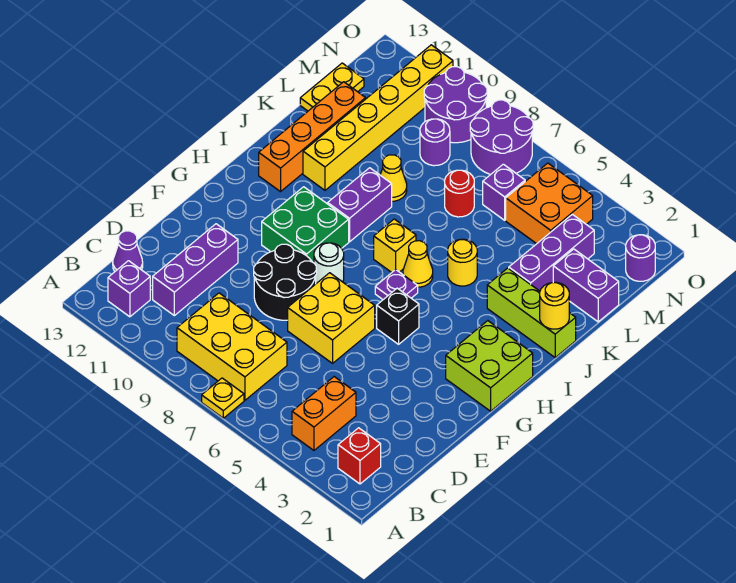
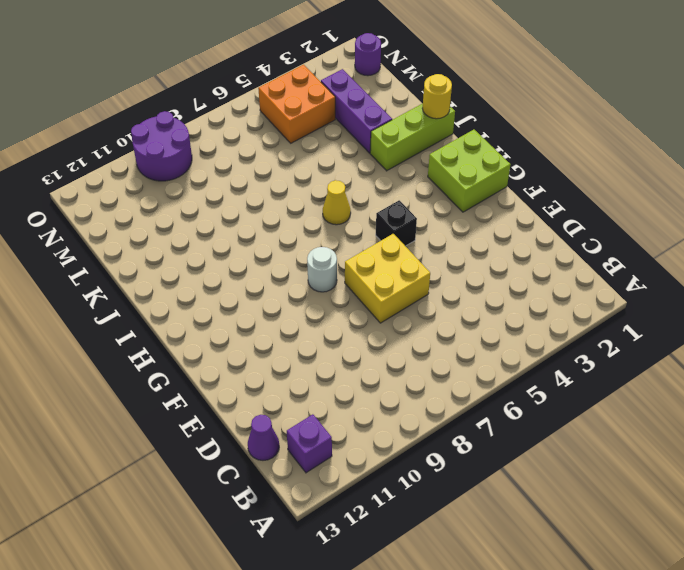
none -> yellow plate A7 level 1
none -> red brick B2 level 1
none -> orange brick B4:C4 level 1
none -> yellow brick B7:C9 level 1

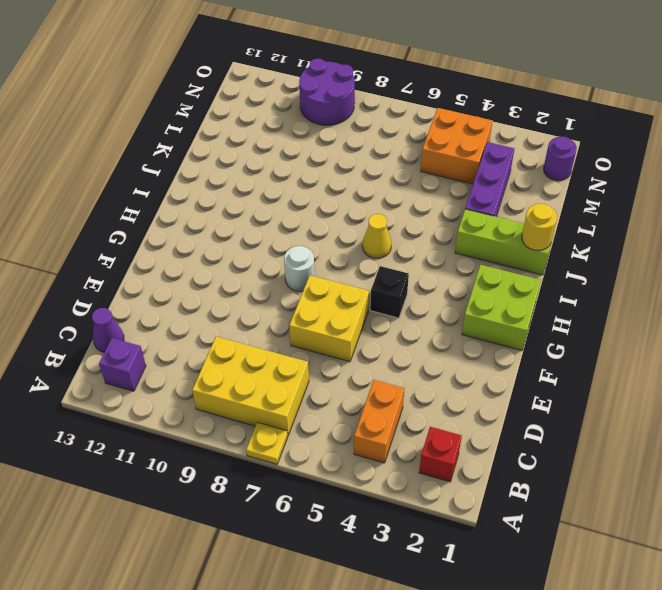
none -> purple brick C11:E11 level 1
none -> black round brick E8:F9 level 1
none -> green brick G9:H10 level 1
none -> purple plate H6 level 1

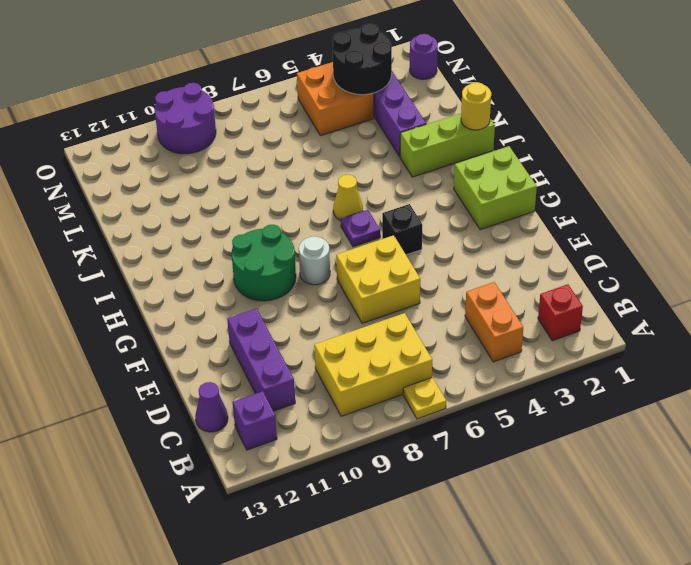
green round brick G9:H10 level 1 -> green brick G9:H10 level 1
black round brick M3:N4 level 2 -> black round brick E8:F9 level 1
none -> yellow brick I7 level 1
none -> purple brick I9:J9 level 1
none -> orange brick I12:L12 level 1
none -> yellow round brick J5 level 1

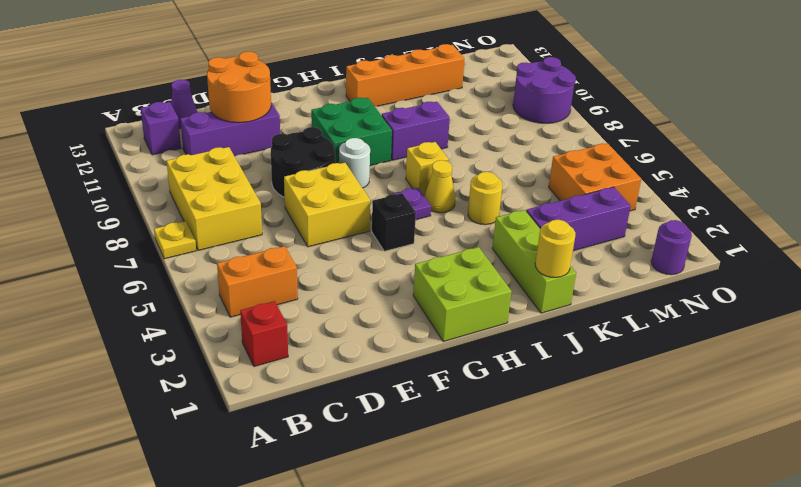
orange round brick D11:E12 level 2 -> none
none -> yellow brick J11:O11 level 1
none -> yellow cone K9 level 1
none -> purple brick L1:L2 level 1
none -> red round brick L7 level 1

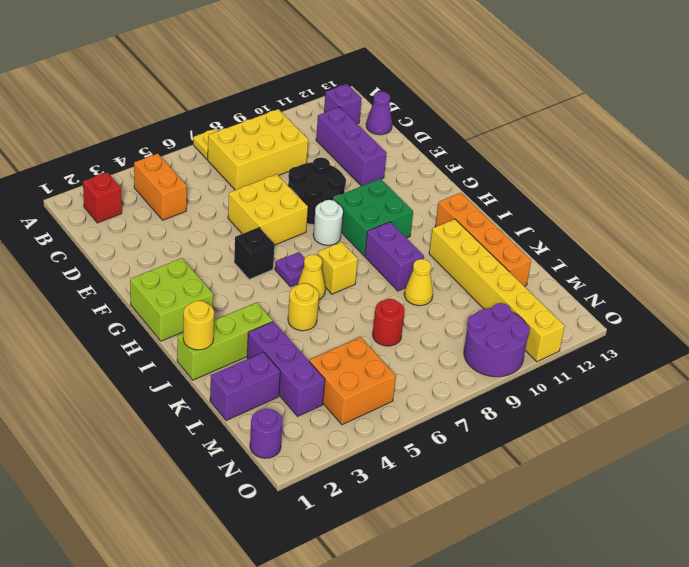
none -> yellow plate L13:M13 level 1
none -> purple brick M6 level 1
none -> purple round brick M9 level 1
none -> purple round brick N7:O8 level 1

